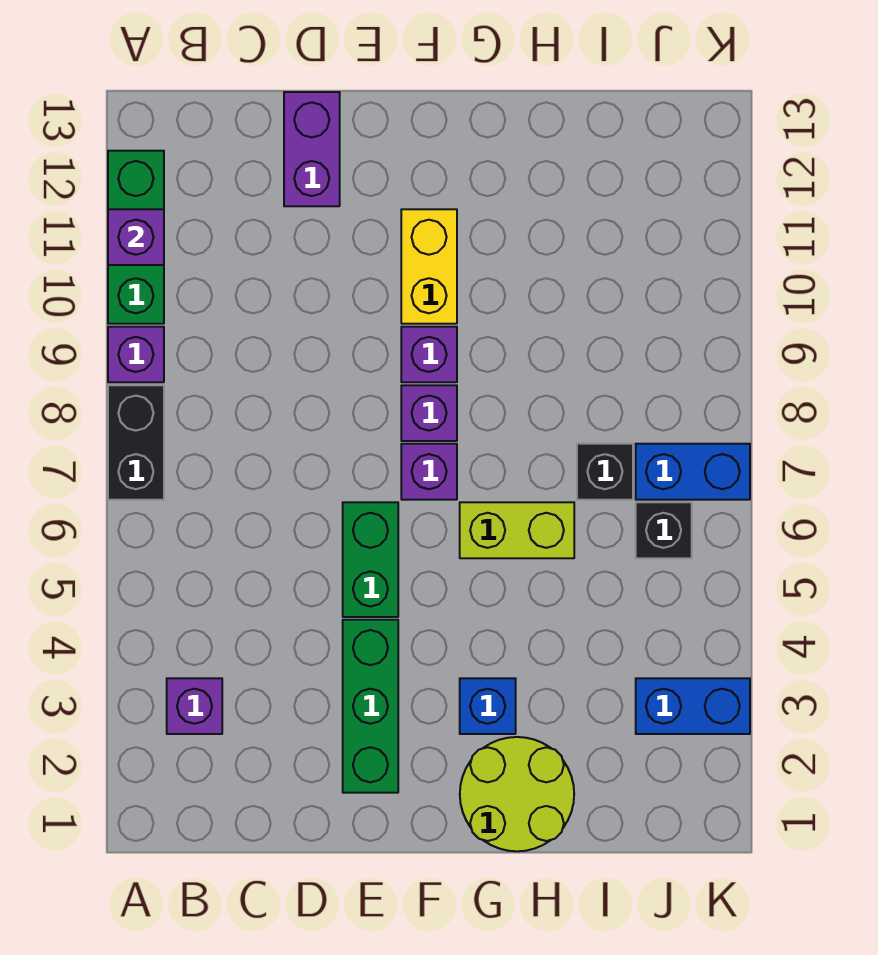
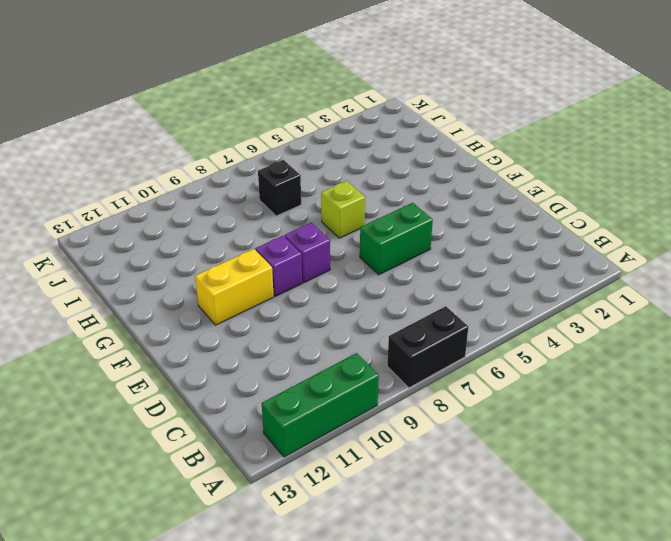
lime brick G6 level 1 -> lime brick G6:H6 level 1
none -> purple brick A9 level 1
none -> purple brick B3 level 1
none -> purple brick D12:D13 level 1

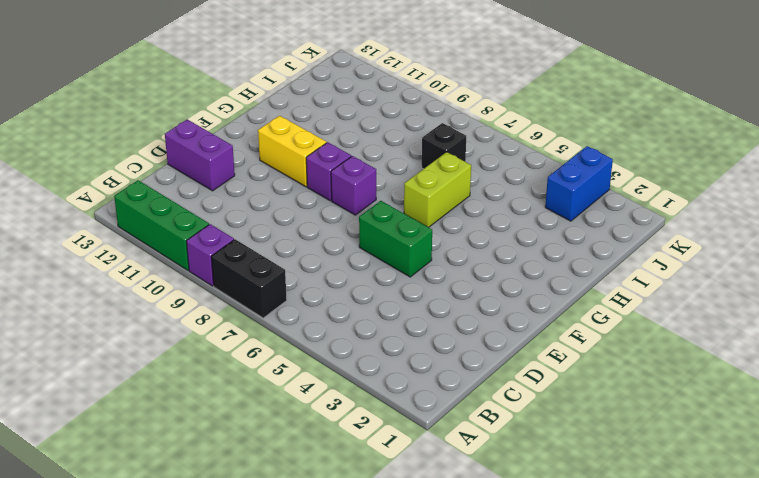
none -> purple brick B3 level 1
none -> green brick E2:E4 level 1
none -> purple brick F7 level 1

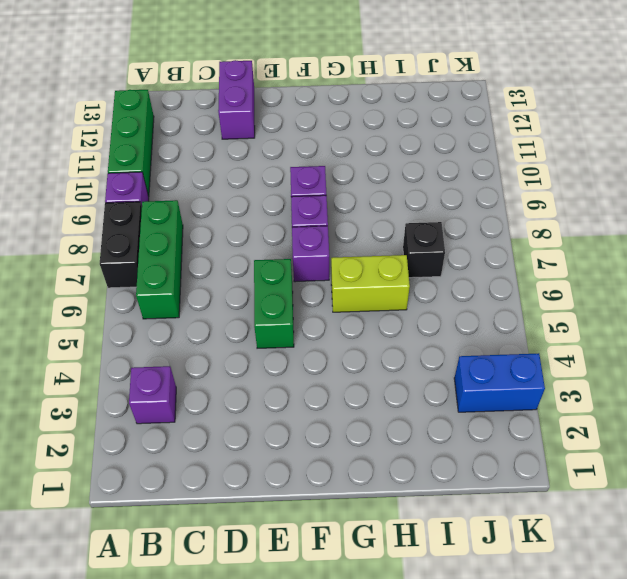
green brick B6:B8 level 1 -> green brick E2:E4 level 1
none -> yellow brick F10:F11 level 1
none -> lime round brick G1:H2 level 1
none -> blue brick G3 level 1

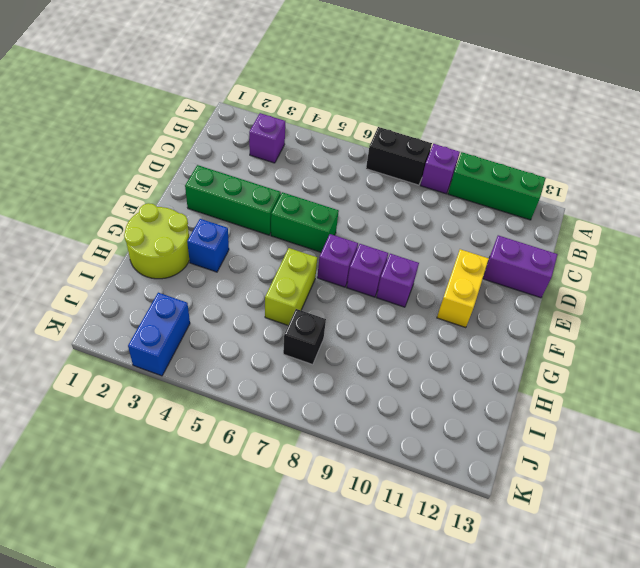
yellow brick E11:F11 level 1 -> yellow brick F10:F11 level 1
none -> black brick J6 level 1
none -> blue brick J7:K7 level 1
none -> purple brick A11 level 2

